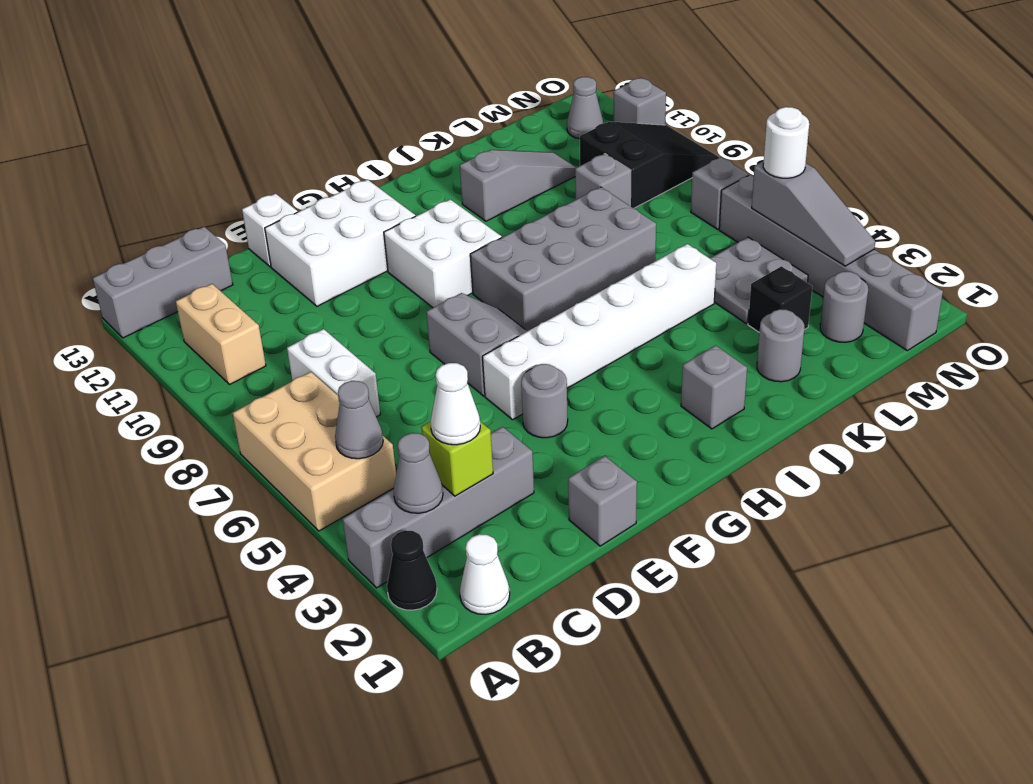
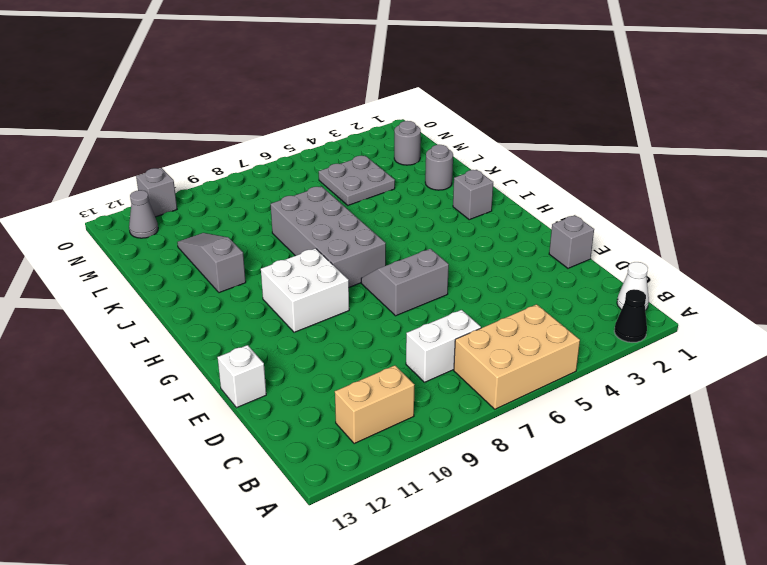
none -> grey brick A3:D3 level 1
none -> grey brick A13:C13 level 1
none -> white brick E11:G12 level 1
none -> grey round brick F4 level 1

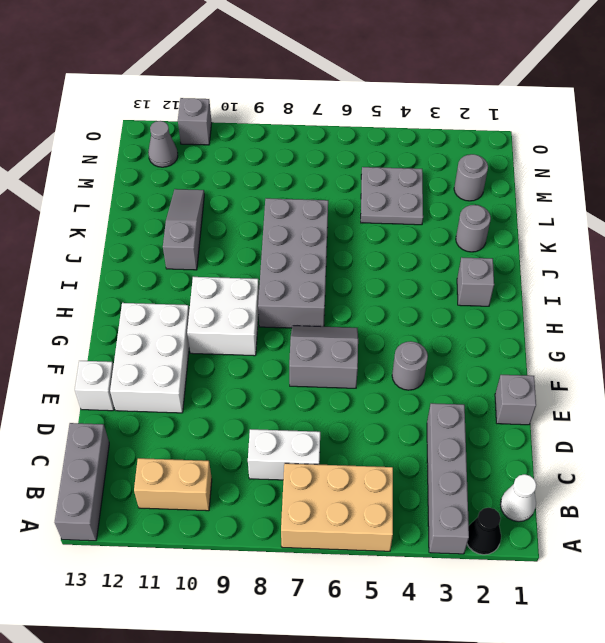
none -> white brick F5:K5 level 1
none -> black brick L3 level 1
none -> grey brick L9 level 1
none -> black slope M9:O10 level 1 top M

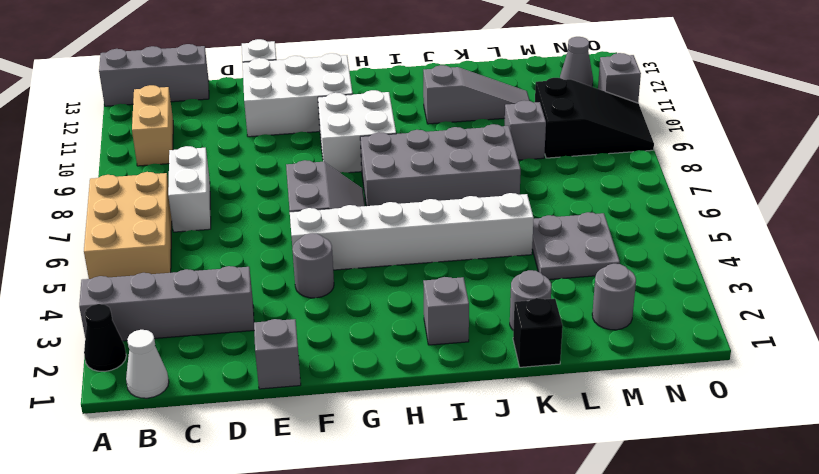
black brick K1 level 1 -> black brick L3 level 1
none -> grey brick N1:N6 level 1
none -> grey brick N7 level 1
none -> grey cone B3 level 2
none -> grey cone B5 level 2

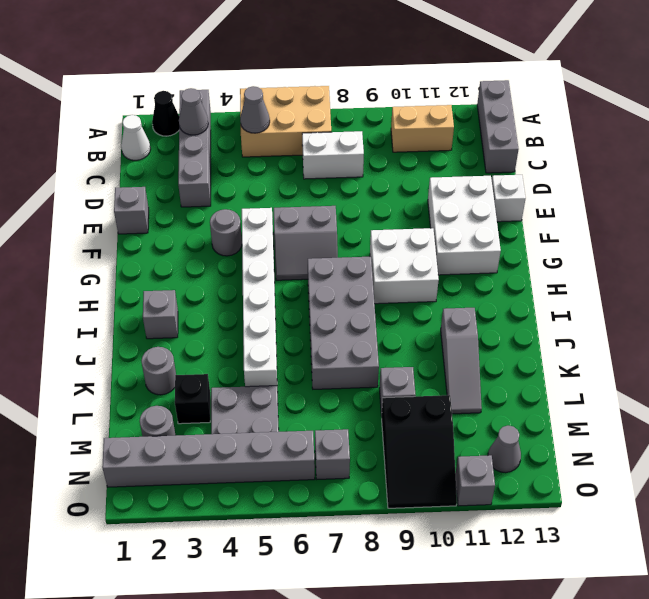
none -> lime brick C3 level 2
none -> grey slope N3:N5 level 2 top 5
none -> white cone C3 level 3
none -> white round brick N5 level 3

